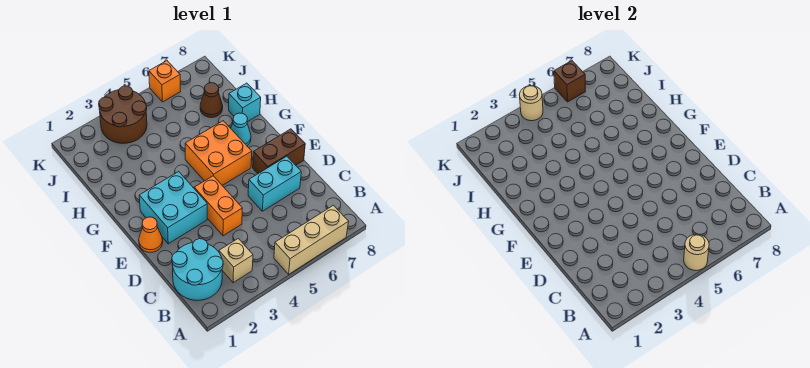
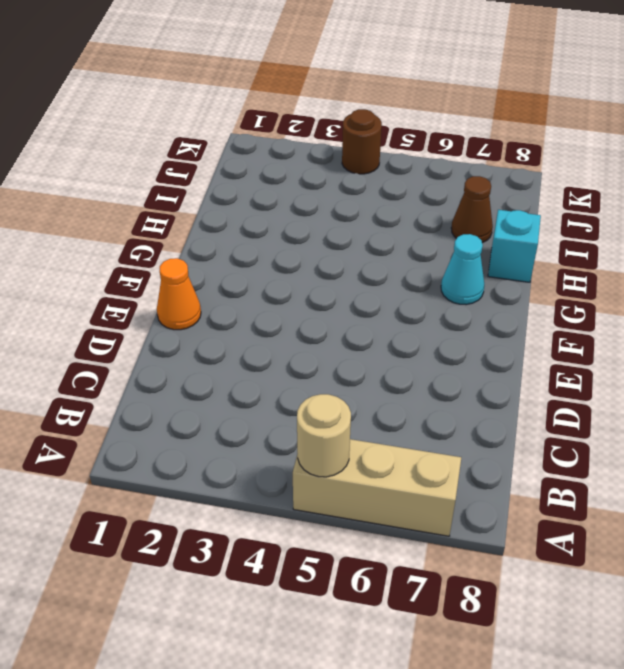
brown round brick K4 level 1 -> brown round brick J3:K4 level 1
none -> cyan round brick B1:C2 level 1
none -> tan brick B3 level 1
none -> orange brick D4:E4 level 1

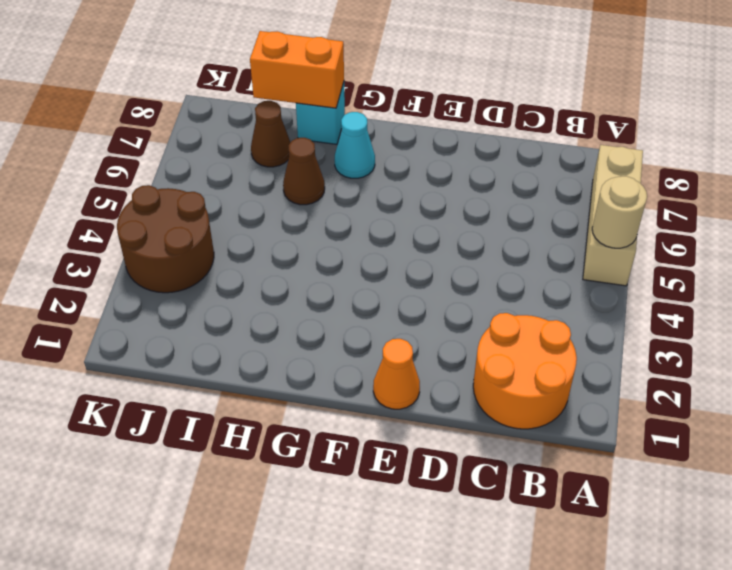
orange round brick B1:C2 level 1 -> cyan round brick B1:C2 level 1
brown cone H6 level 1 -> none
orange brick H8:I8 level 2 -> orange brick D4:E4 level 1
none -> tan brick B3 level 1
none -> cyan brick D6:D7 level 1
none -> cyan brick E2:F3 level 1

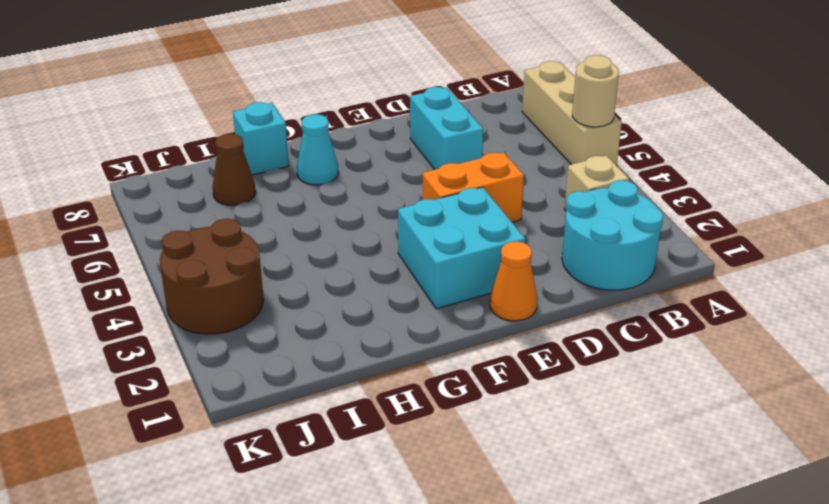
none -> brown brick E7:E8 level 1
none -> orange brick F5:G6 level 1
none -> orange brick K6 level 1

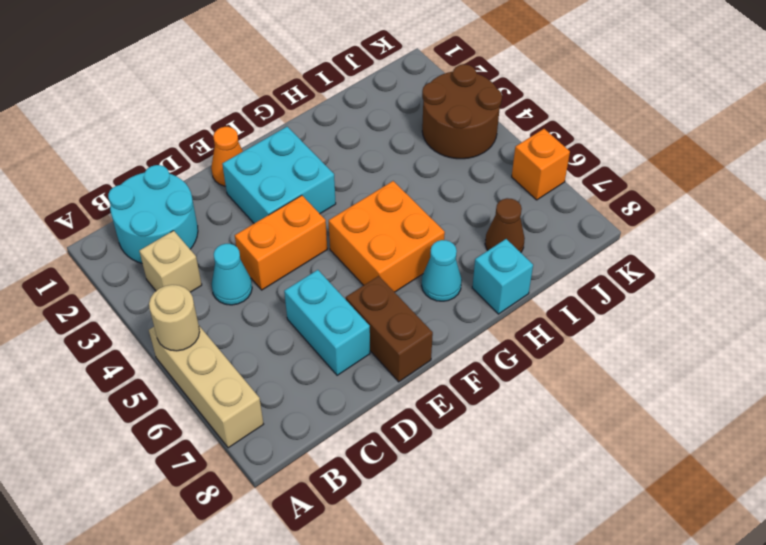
cyan cone C4 level 1 -> none
none -> tan round brick K4 level 2
none -> brown brick K6 level 2

